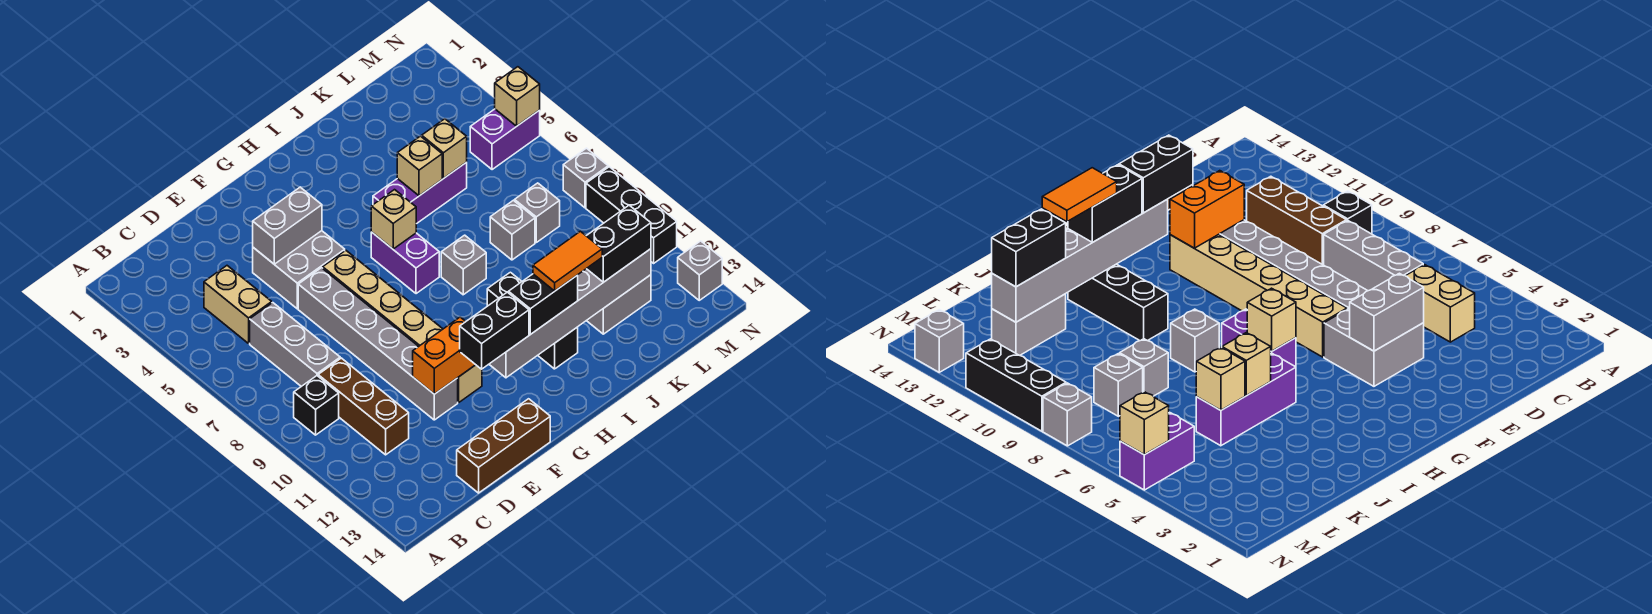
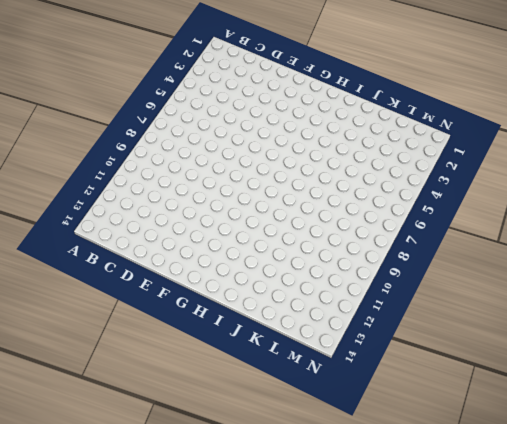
none -> black brick B9 level 1
none -> tan brick C4:C5 level 1
none -> grey brick C6:C8 level 1
none -> brown brick C9:C11 level 1

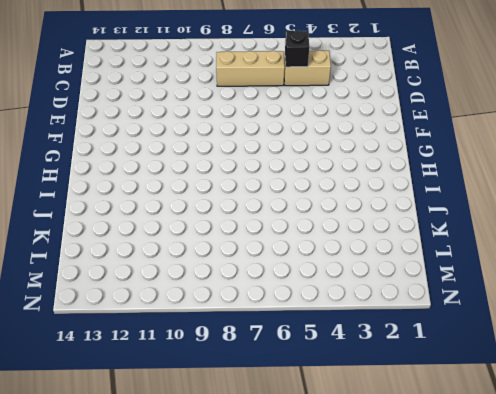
black brick C5 level 2 -> black brick B9 level 1
tan brick C6:C8 level 1 -> grey brick C6:C8 level 1
none -> brown brick C9:C11 level 1
none -> brown brick D14:F14 level 1
none -> grey brick E4:F5 level 1
none -> grey brick E6:E11 level 1

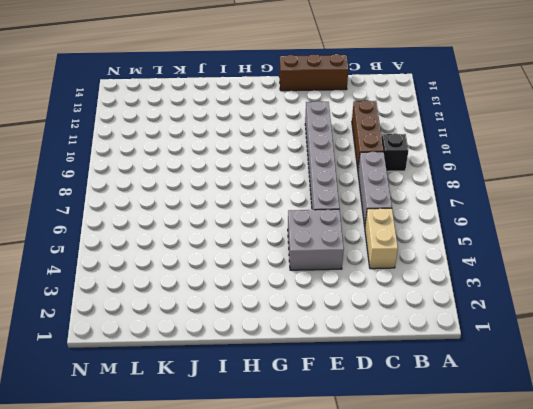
none -> tan brick F6:F11 level 1
none -> purple brick H6:H7 level 1
none -> purple brick I5:K5 level 1
none -> grey brick I8 level 1

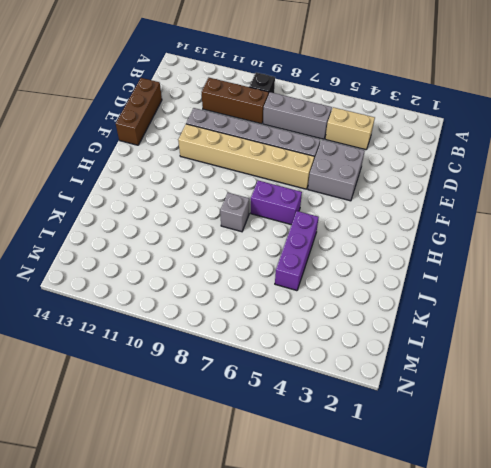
none -> black brick I10:I12 level 1
none -> grey brick K8 level 1
none -> grey brick K12:L12 level 1
none -> grey brick L8 level 1

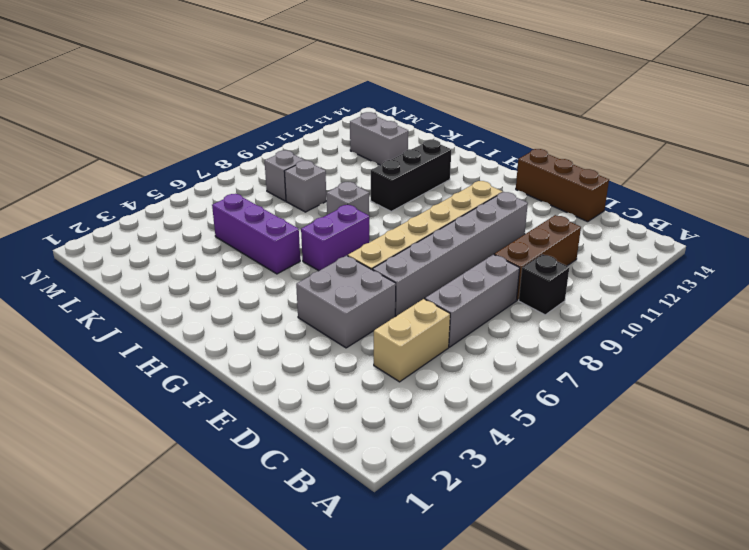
none -> purple brick M5:N5 level 1
none -> grey brick N8 level 1
none -> black brick N9:N11 level 1
none -> grey brick N13 level 1

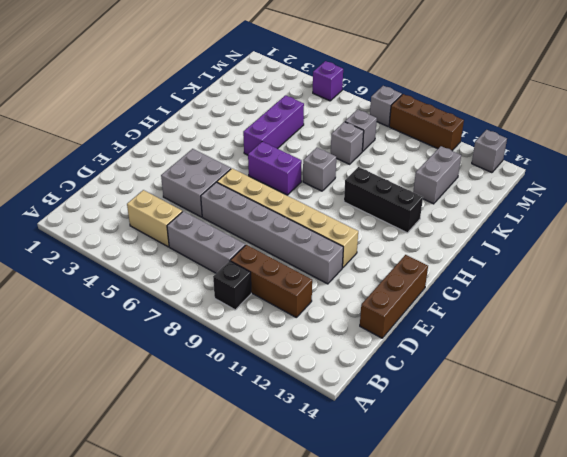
purple brick N5 level 1 -> purple brick M5:N5 level 1
brown brick N9:N11 level 1 -> black brick N9:N11 level 1
none -> grey brick E4:F4 level 2
none -> orange brick E11:F11 level 2
none -> grey brick G12:L12 level 2
none -> tan brick H6 level 2

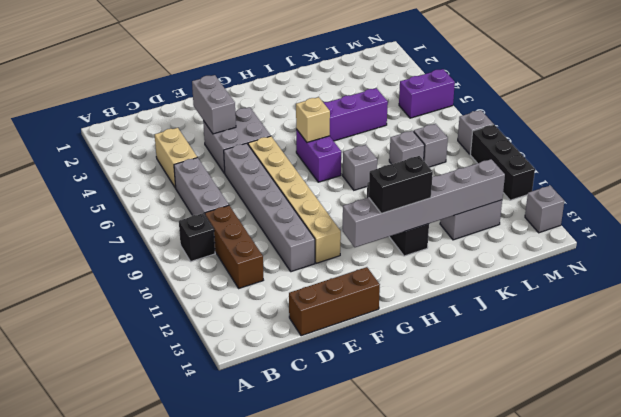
grey brick E3:E4 level 2 -> grey brick E4:F4 level 2
none -> orange brick E11:F11 level 2
none -> tan brick J5 level 2
none -> tan brick K5 level 2
none -> tan brick N5 level 2

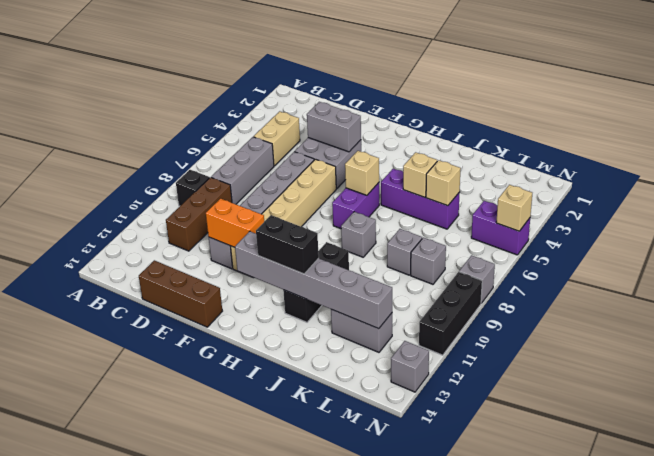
none -> black brick F12:G12 level 3
none -> black brick K12:L12 level 3
none -> orange tile I12:J12 level 4

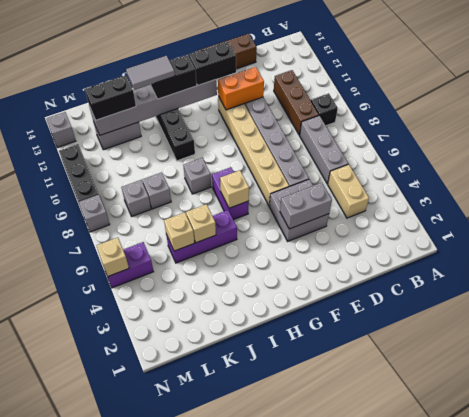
grey tile I12:J12 level 4 -> orange tile I12:J12 level 4

